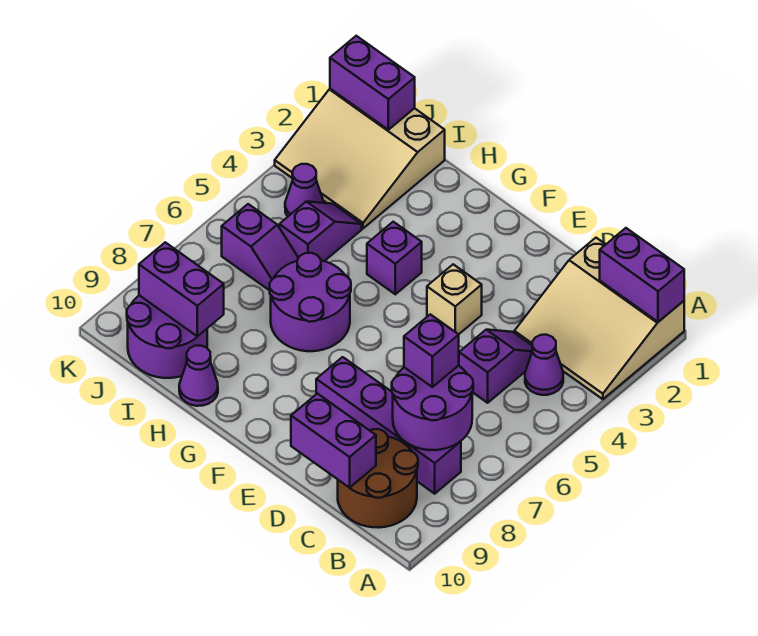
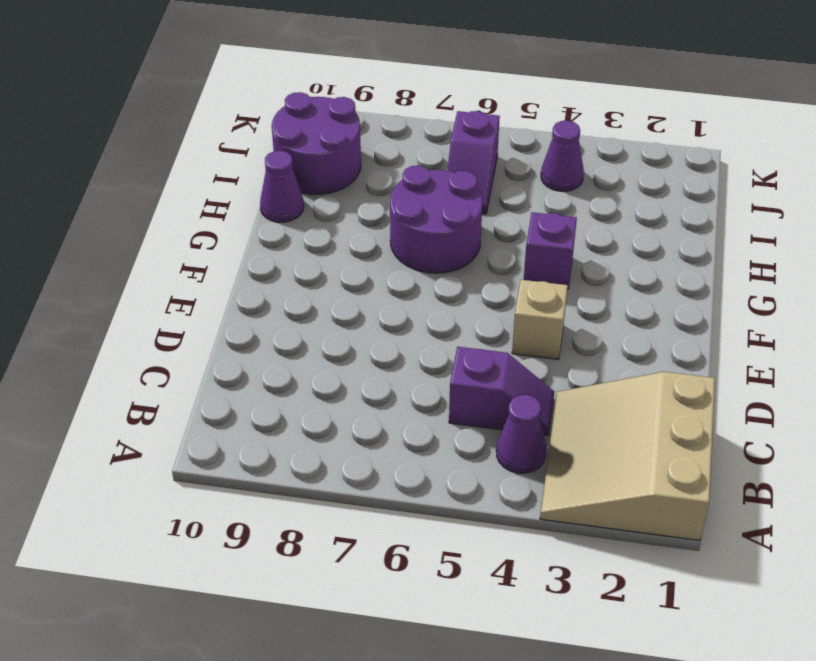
none -> purple brick B8:E8 level 1
none -> brown round brick B9:C10 level 1
none -> tan slope I1:K3 level 1 top 1

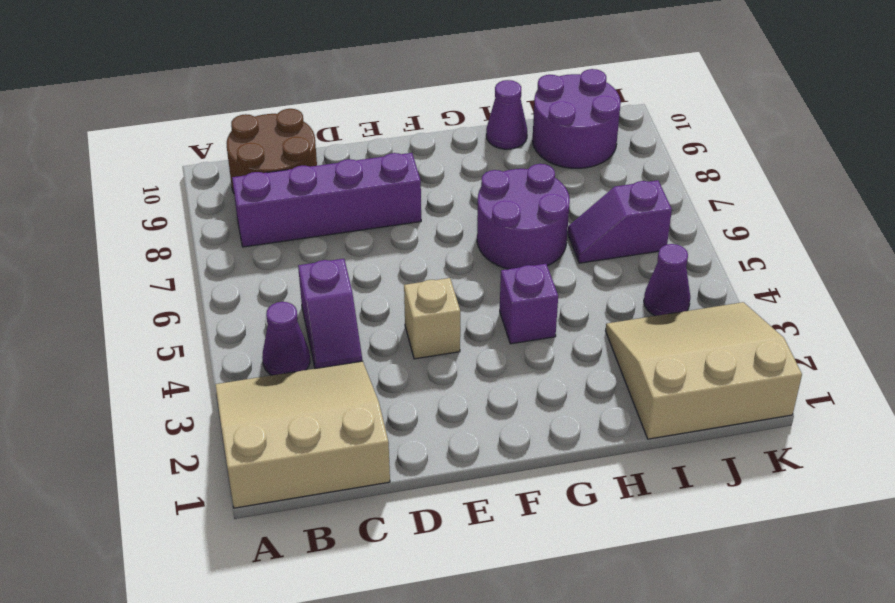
none -> purple slope I4:I5 level 1 top 5
none -> purple brick A1:B1 level 2
none -> purple round brick B7:C8 level 2

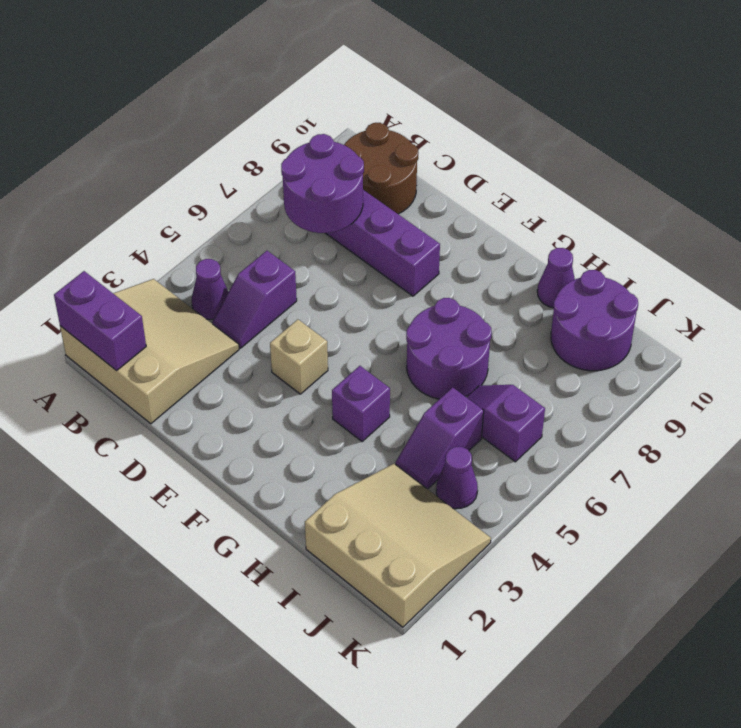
none -> purple brick C10:D10 level 2
none -> purple brick I9:J9 level 2
none -> purple brick J1:K1 level 2

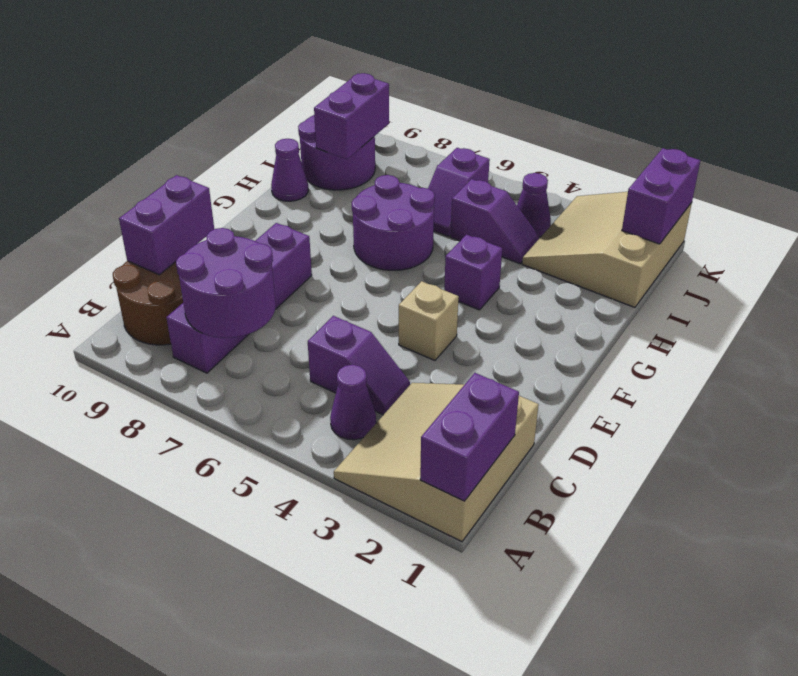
none -> purple brick C7 level 3

